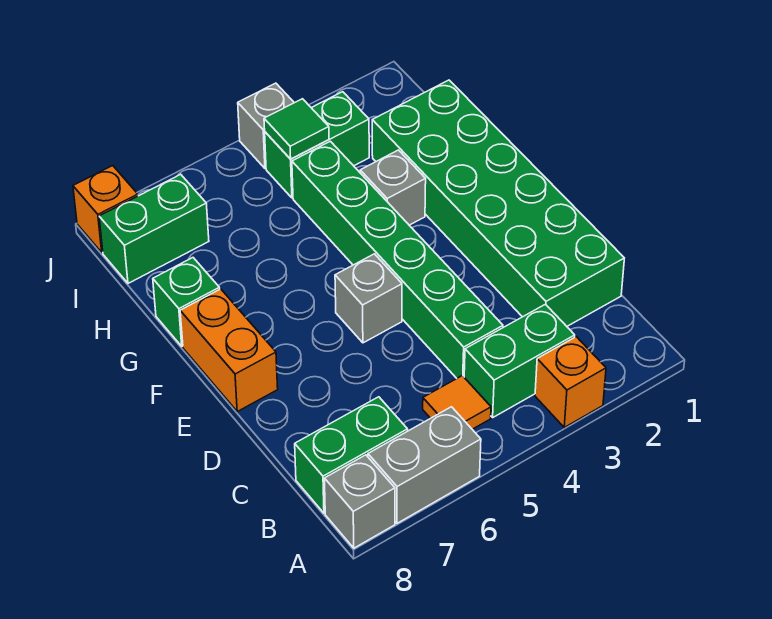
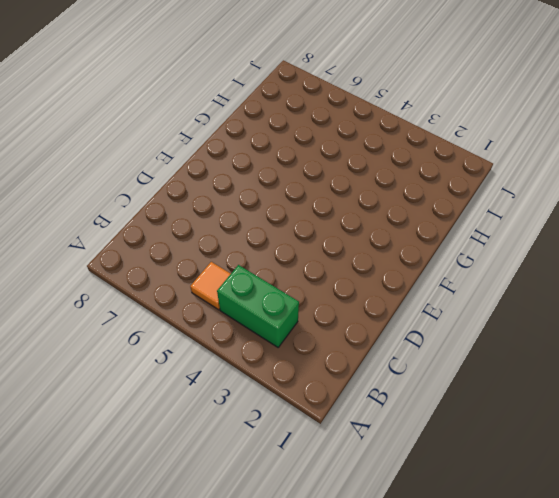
none -> orange brick A3 level 1
none -> grey brick A6:A7 level 1
none -> grey brick A8 level 1

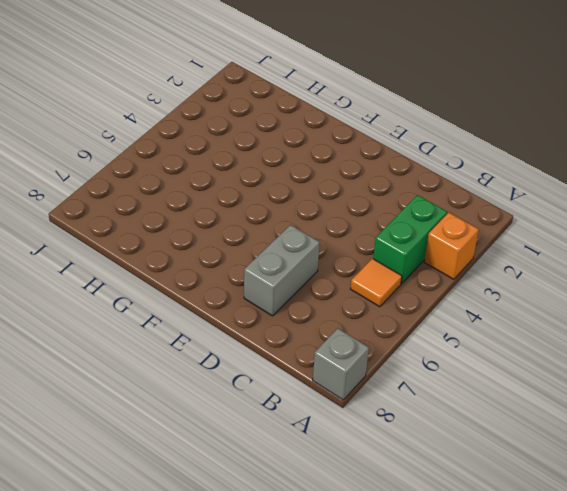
grey brick D6:D7 level 1 -> grey brick A6:A7 level 1
none -> green brick B7:B8 level 1
none -> green brick C1:H2 level 1
none -> green brick C4:H4 level 1

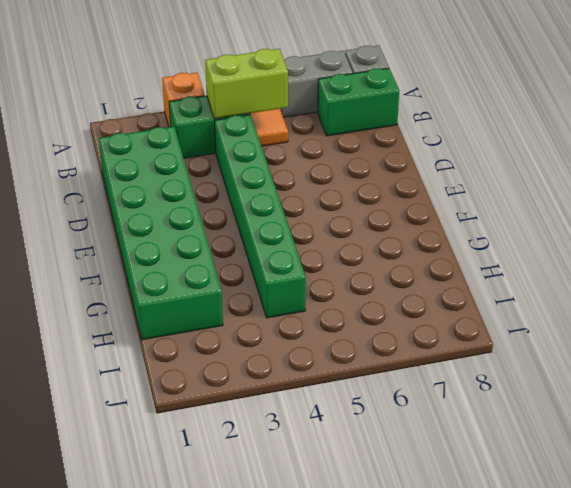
lime brick B4:B5 level 2 -> none
none -> grey brick E5 level 1
none -> orange brick E8:F8 level 1
none -> grey brick G3 level 1

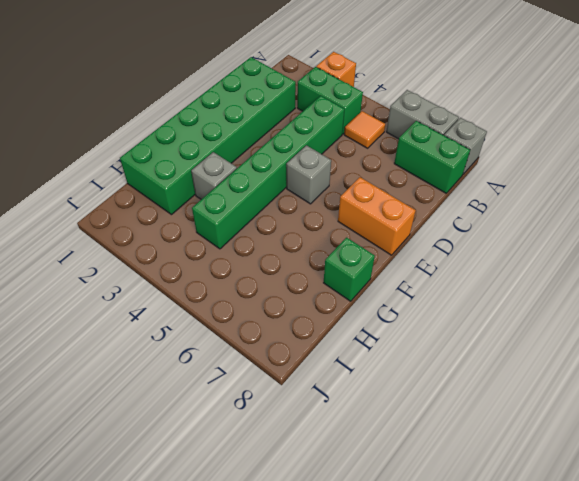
orange brick E7:E8 level 1 -> orange brick E8:F8 level 1
none -> green brick I3:I4 level 1
none -> green brick I7:I8 level 1
none -> grey brick J4 level 1

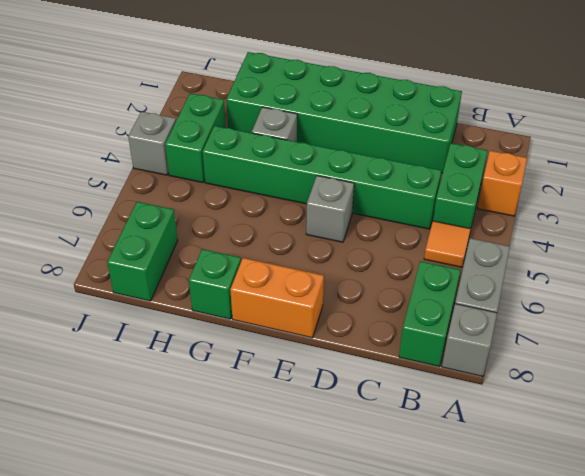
none -> orange brick J8 level 1
none -> green tile I4 level 2

